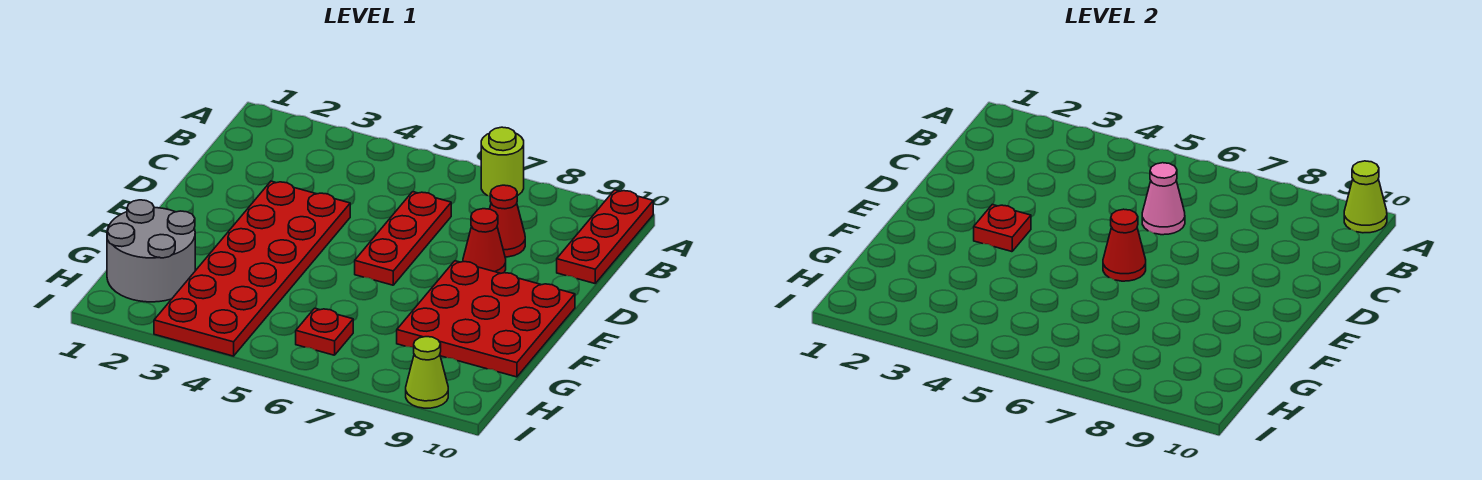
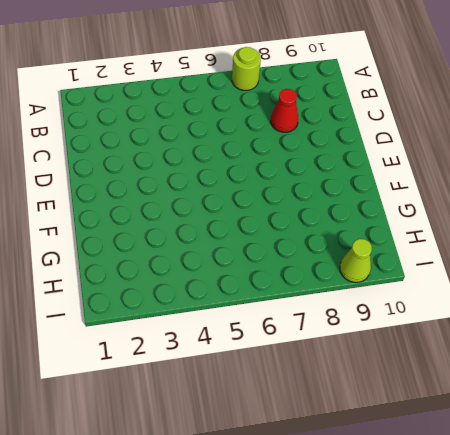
none -> red plate A10:C10 level 1
none -> red plate C6:E6 level 1
none -> red plate D3:I4 level 1

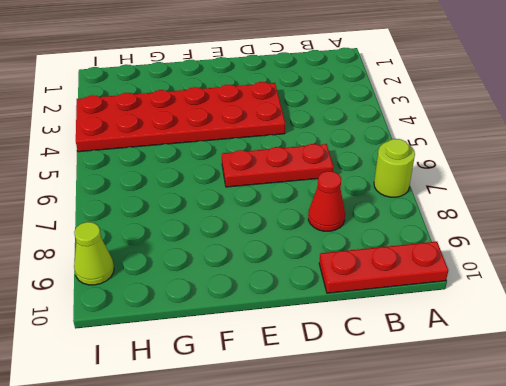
none -> red cone D8 level 1
none -> red plate E8:G10 level 1
none -> grey round brick G1:H2 level 1

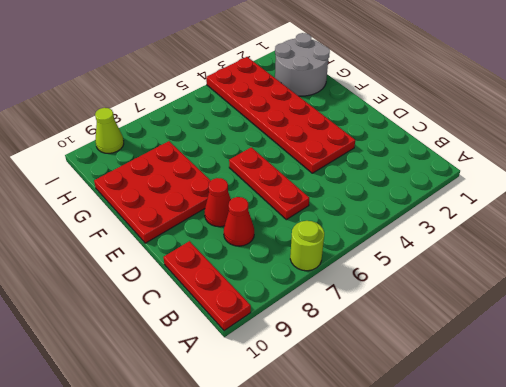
none -> red plate H6 level 1
none -> lime cone A10 level 2
none -> pink cone C6 level 2

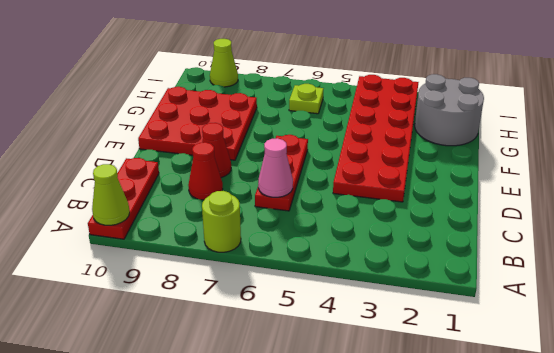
lime plate H6 level 1 -> red plate H6 level 1
none -> red plate E3 level 2
none -> red cone E6 level 2

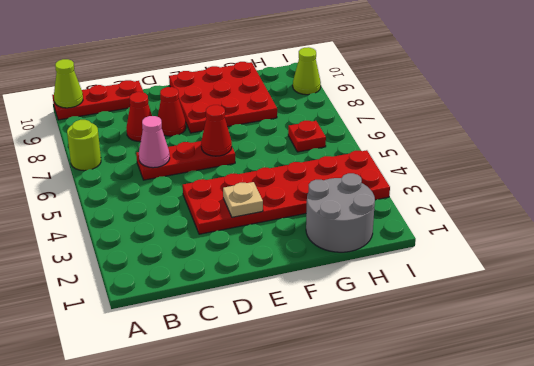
tan plate E3 level 2 -> red plate E3 level 2

